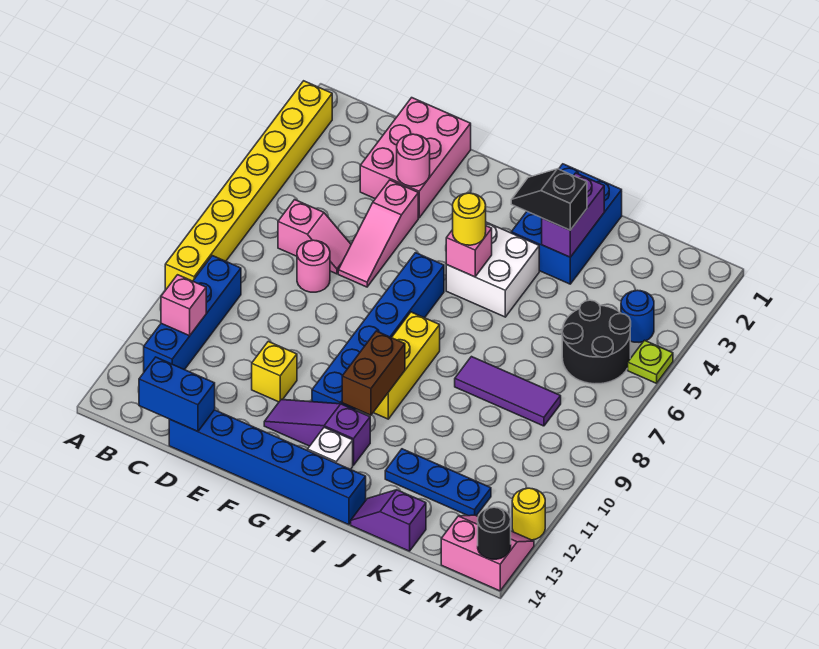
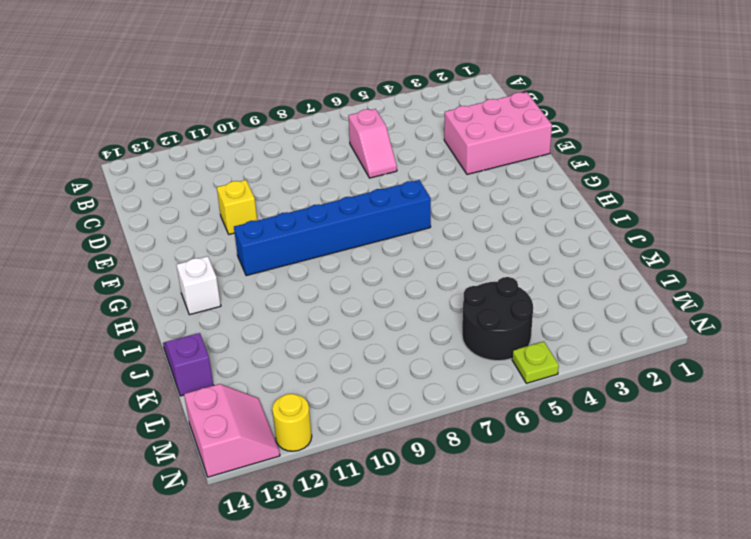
none -> yellow brick A2:A9 level 1
none -> blue brick B9:B12 level 1
none -> pink round brick D7 level 1
none -> blue brick D14:I14 level 1

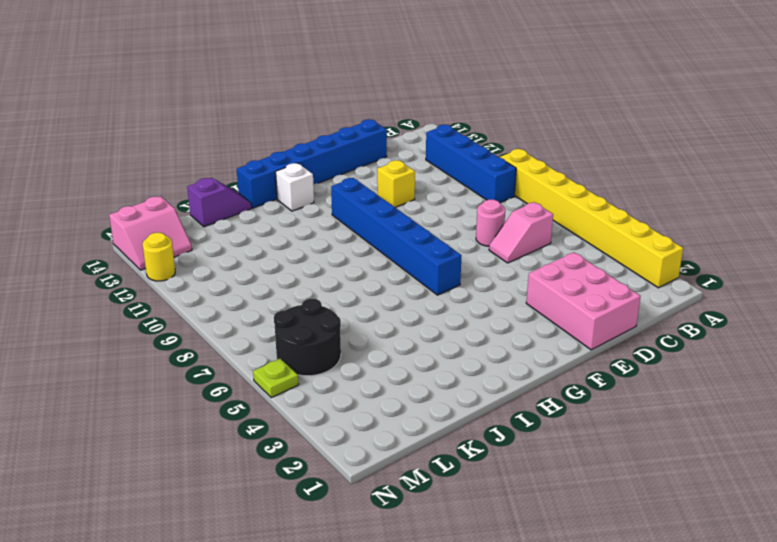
none -> pink slope E4:E6 level 1 top 4
none -> purple slope F12:H12 level 1 top H
none -> white brick H4:I5 level 1
none -> yellow brick H8:H10 level 1

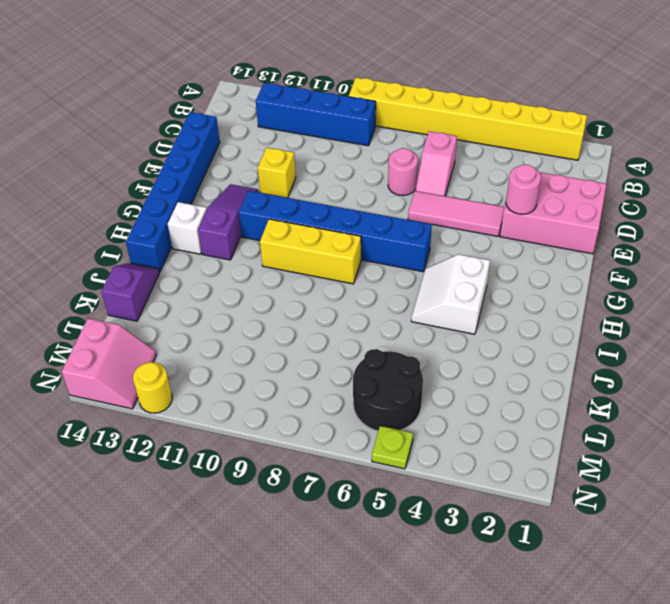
pink tile E4:E6 level 1 -> pink slope E4:E6 level 1 top 4
white slope H4:I5 level 1 top 4 -> white brick H4:I5 level 1
none -> blue brick I1:J3 level 1
none -> purple tile J8:L8 level 1
none -> blue plate J12:L12 level 1
none -> blue round brick M4 level 1

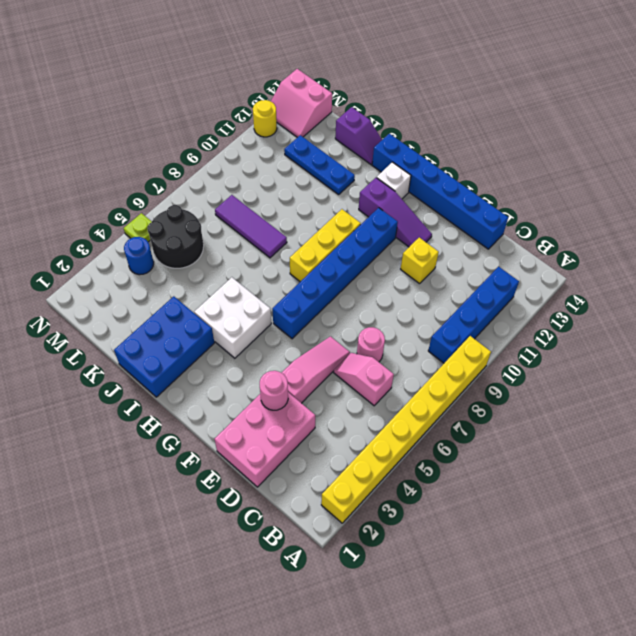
none -> pink brick B11 level 2
none -> blue brick C14:D14 level 2
none -> pink brick H5 level 2
none -> brown brick H10:H11 level 2

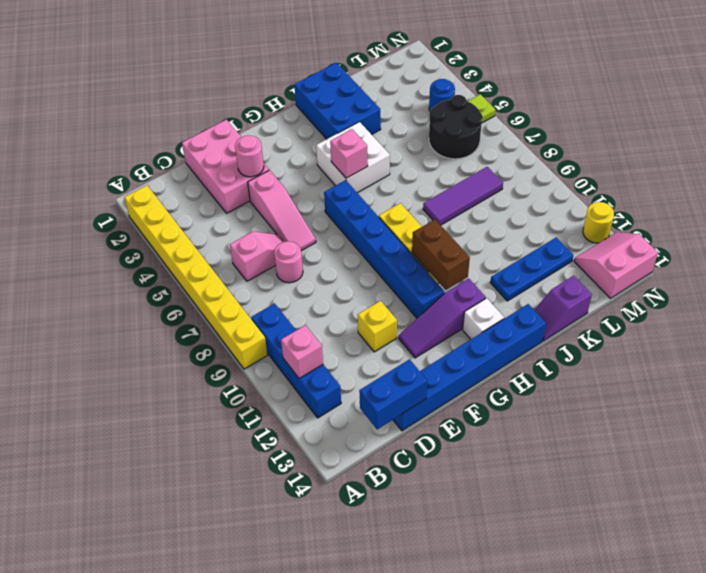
none -> purple brick J2:J3 level 2
none -> black round brick N14 level 2
none -> yellow round brick H5 level 3
none -> black slope I3:J3 level 3 top J

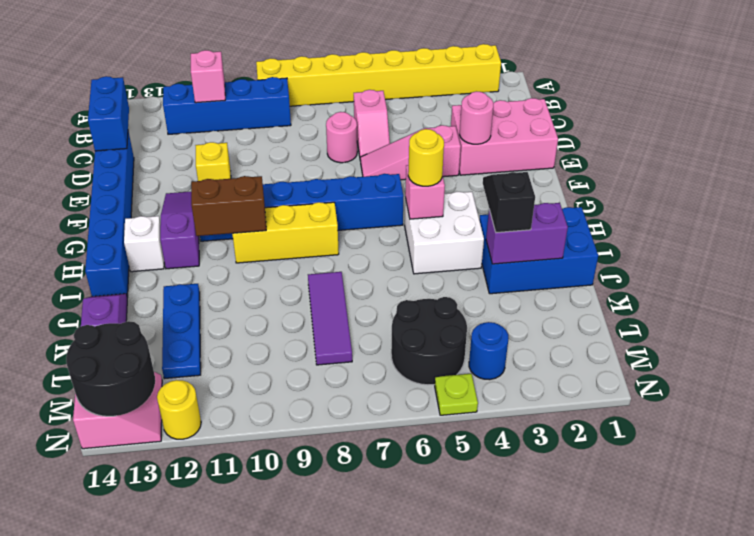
black round brick M13:N14 level 2 -> black round brick N14 level 2

